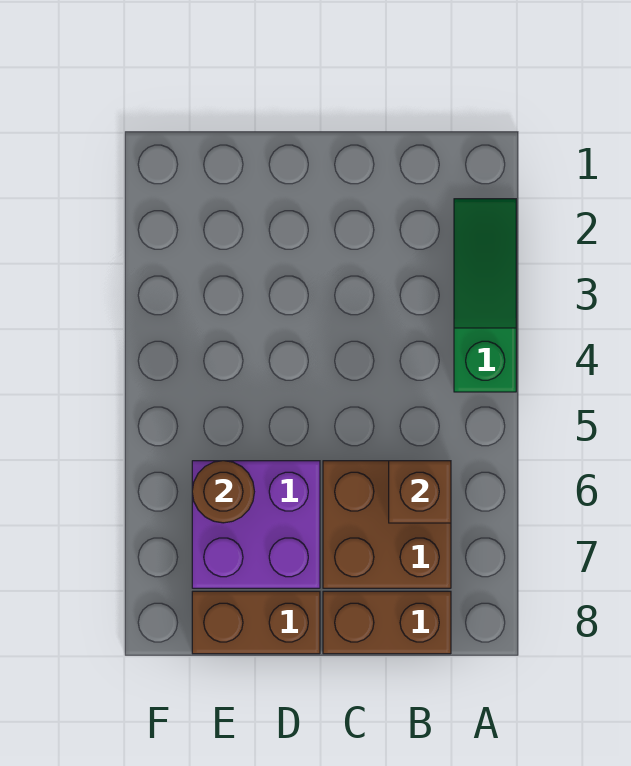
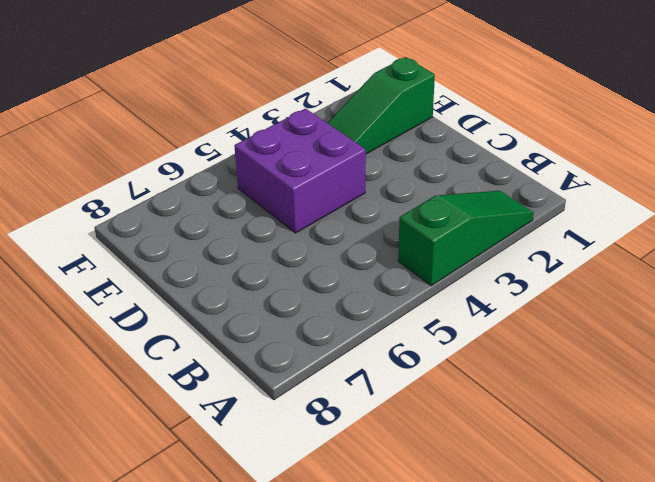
purple brick D4:E5 level 1 -> purple brick D6:E7 level 1
green slope E1:E3 level 1 top 1 -> none
none -> brown brick B6:C7 level 1
none -> brown brick B8:C8 level 1

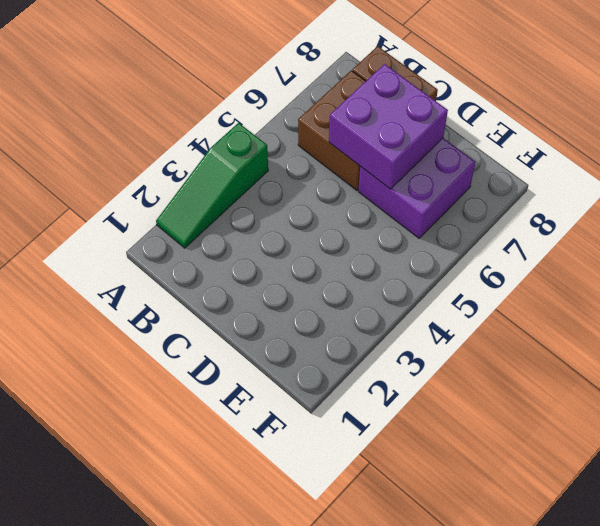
purple brick C6:D7 level 2 -> none
none -> brown brick D8:E8 level 1
none -> brown brick B6 level 2

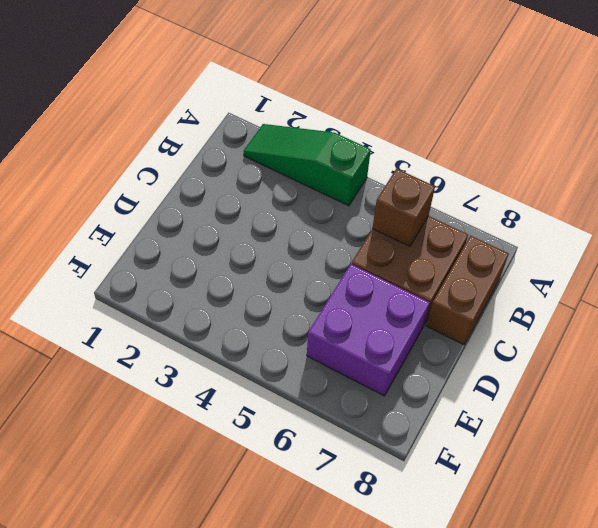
none -> brown brick D8:E8 level 1
none -> brown round brick E6 level 2

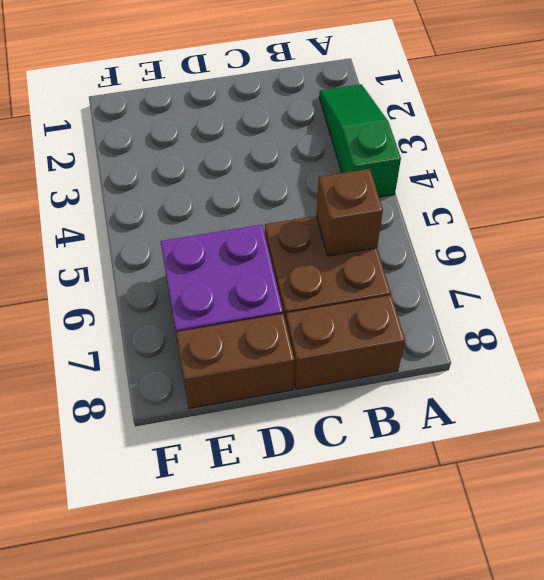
none -> brown round brick E6 level 2

